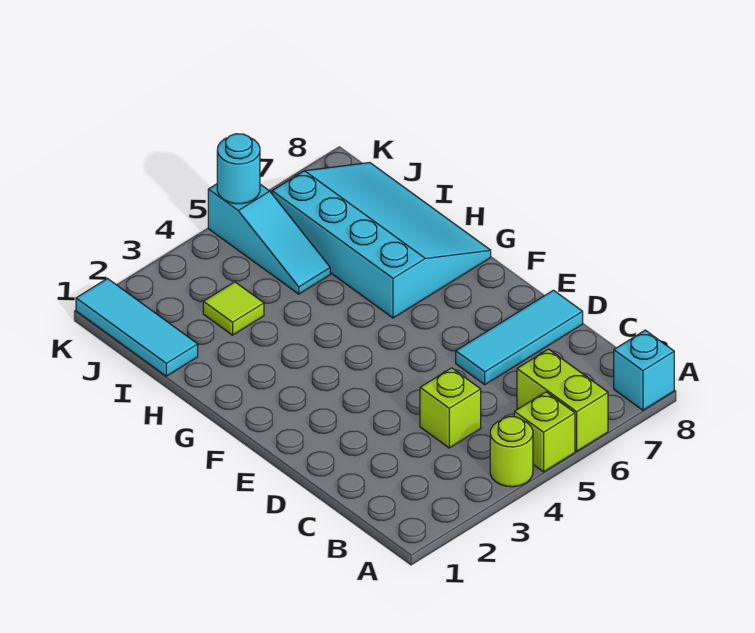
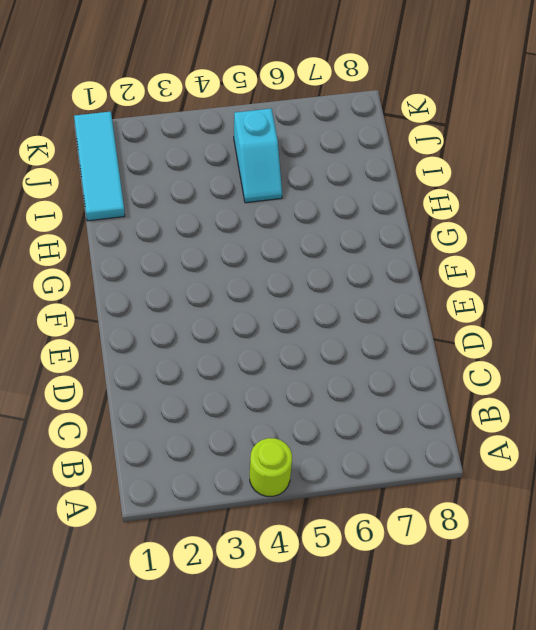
cyan slope I5:J5 level 1 top J -> cyan slope I5:K5 level 1 top K
none -> lime brick A5 level 1
none -> lime brick A6:B6 level 1

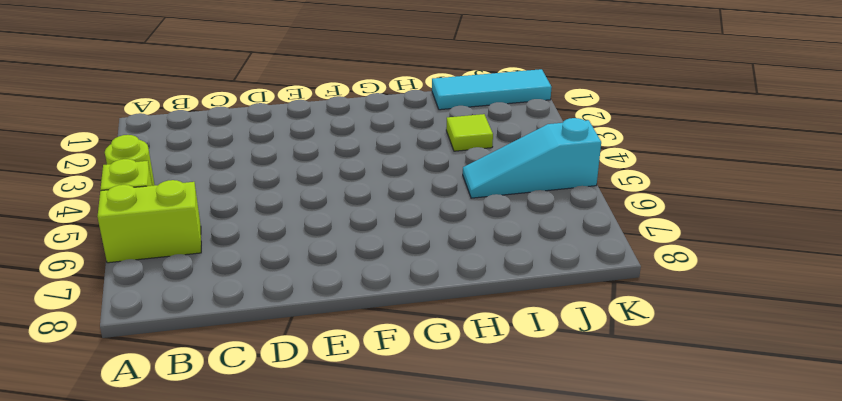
none -> cyan brick A8 level 1
none -> lime brick C4 level 1

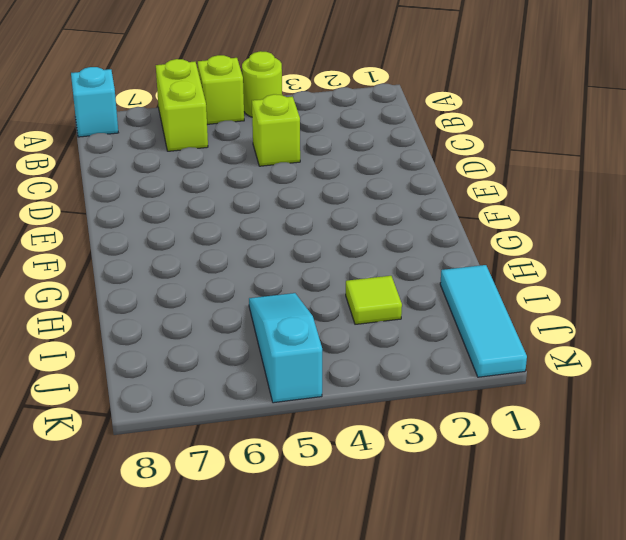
none -> cyan tile D6:D8 level 1
none -> cyan slope G6:J8 level 1 top 6

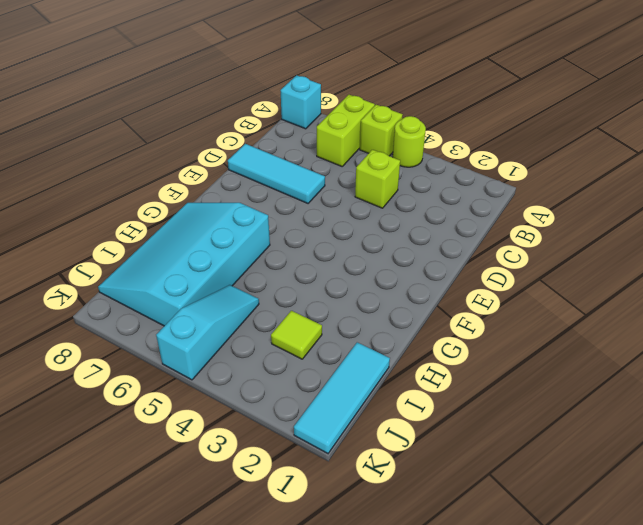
none -> cyan round brick K5 level 2

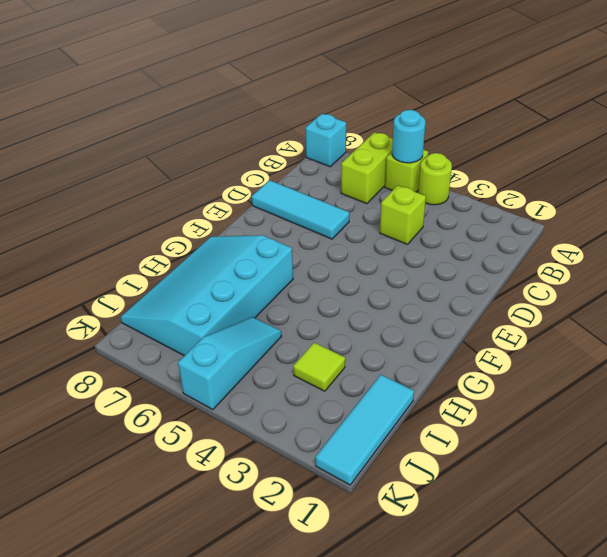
cyan round brick A5 level 2 -> cyan round brick K5 level 2

